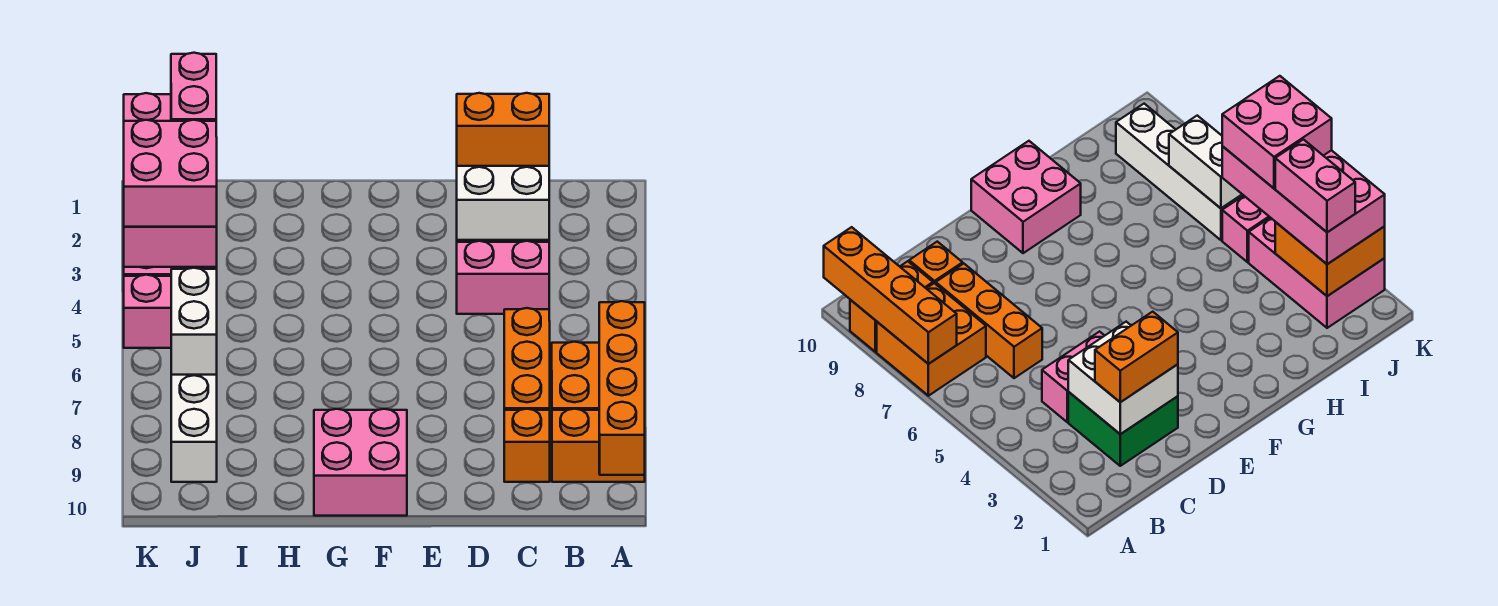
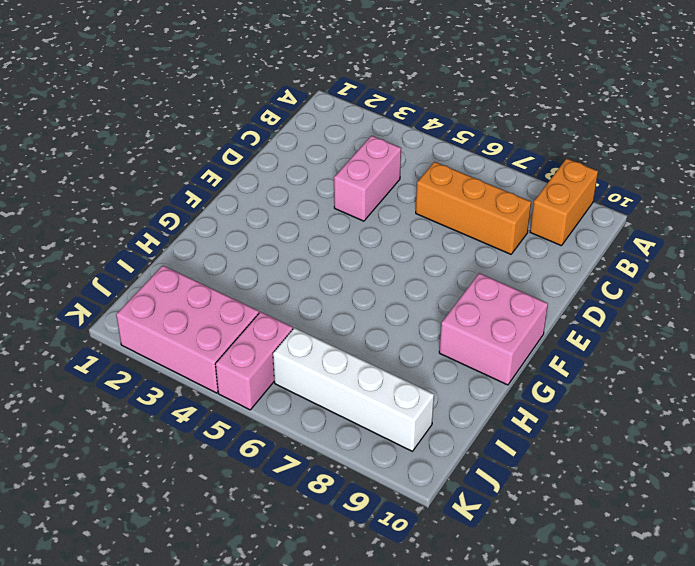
none -> orange brick A7:B8 level 1
none -> green brick C2:D3 level 1
none -> orange brick C9 level 1

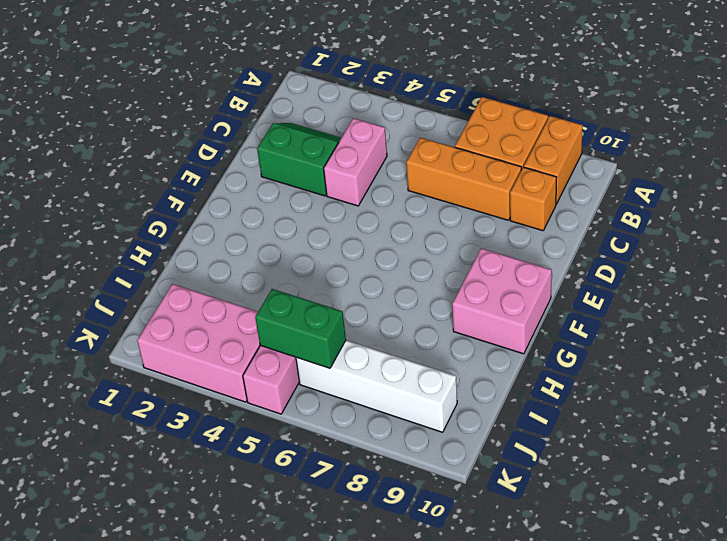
green slope C2:D3 level 1 top D -> green brick C2:D3 level 1
green brick J5:J6 level 2 -> white brick J6:J7 level 2
none -> orange brick A7:A10 level 2
none -> white brick C2:D3 level 2
none -> orange brick J2:K3 level 2

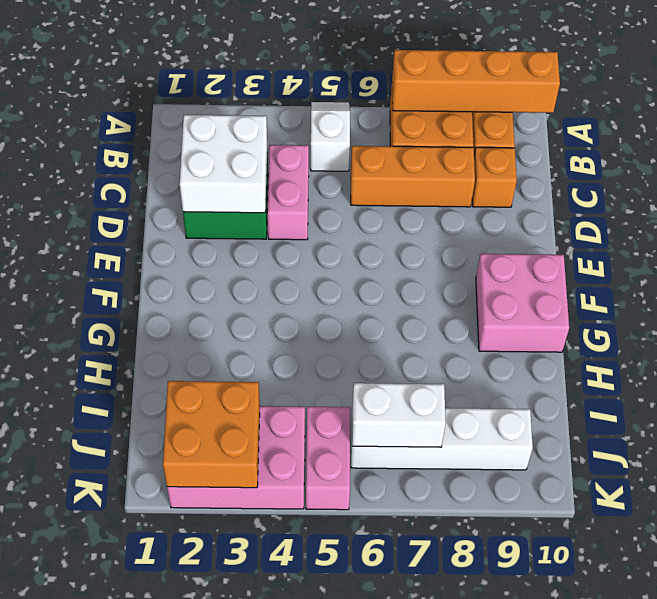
white slope A5:B5 level 1 top B -> none
none -> orange brick C2:D2 level 3
none -> pink brick J2:K5 level 3
none -> pink brick J2:J3 level 4

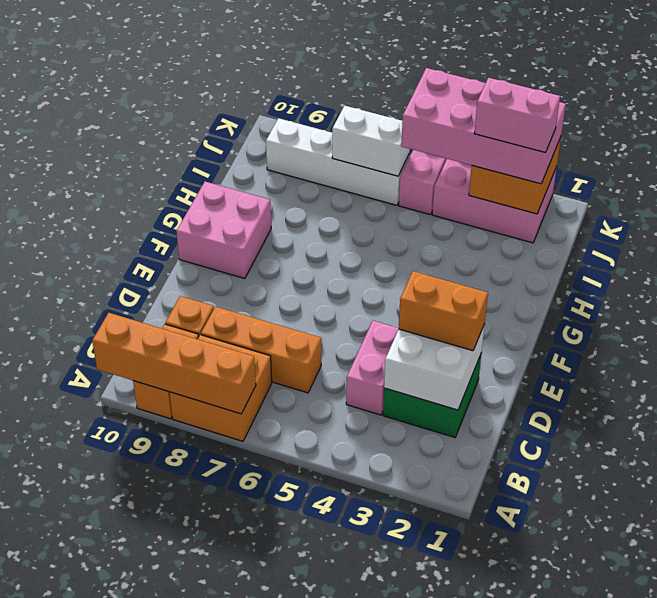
orange brick D2:D3 level 3 -> orange brick C2:D2 level 3
none -> pink brick J4:K5 level 4

